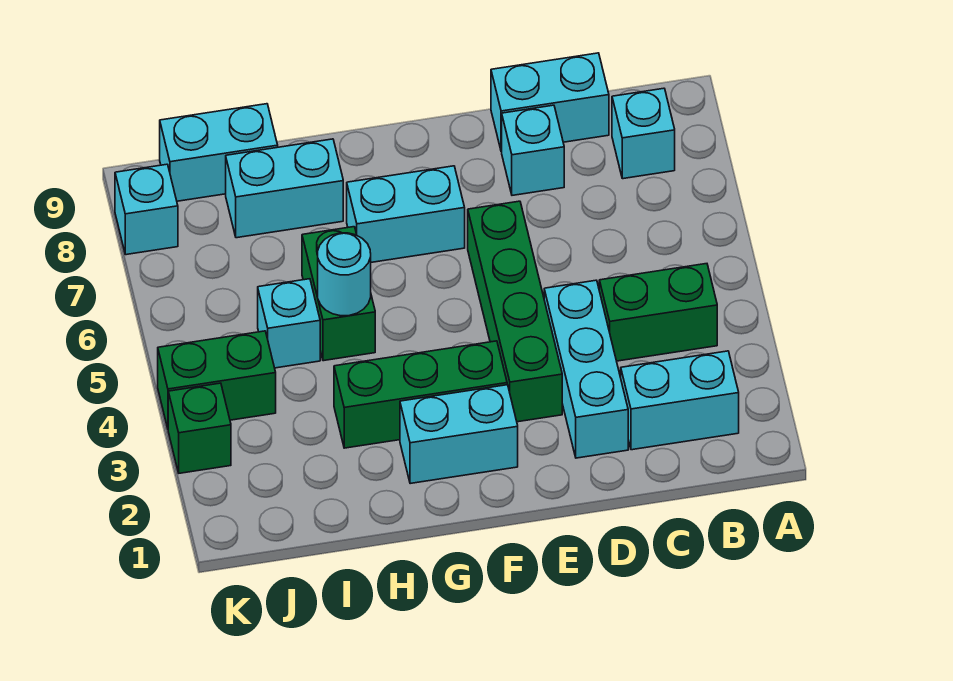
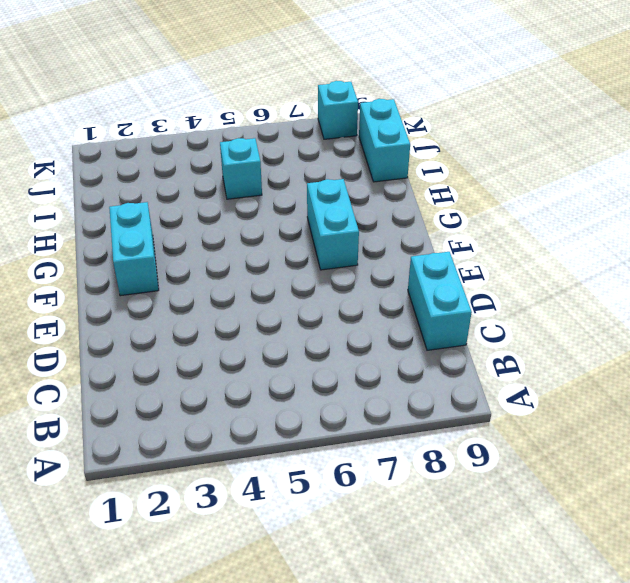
none -> cyan brick B2:C2 level 1
none -> green brick B4:C4 level 1
none -> cyan brick B8 level 1

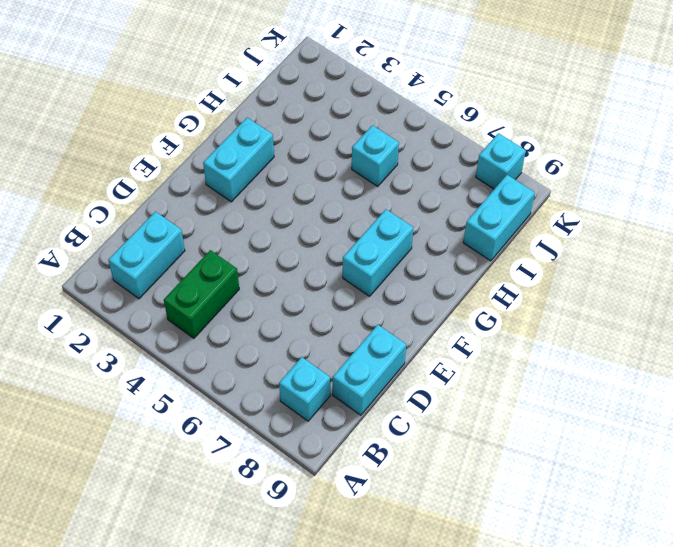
none -> cyan brick D2:D4 level 1
none -> cyan brick D8 level 1
none -> green brick E3:E6 level 1

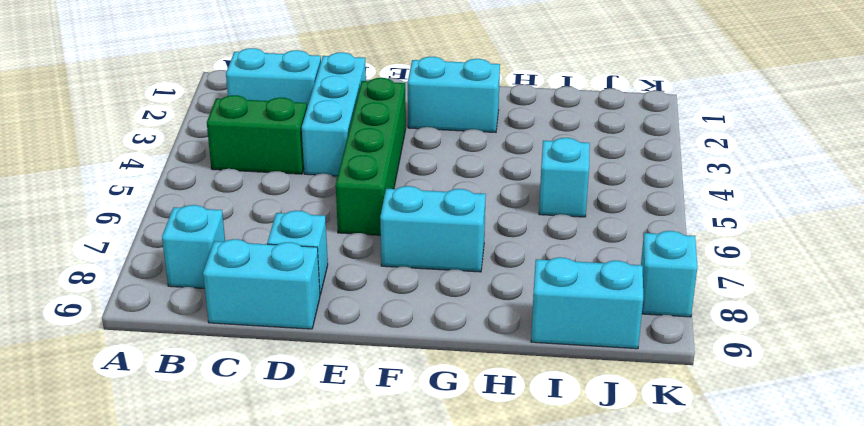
none -> green brick F3:H3 level 1
none -> green brick H5:H6 level 1
none -> cyan brick H8:I8 level 1

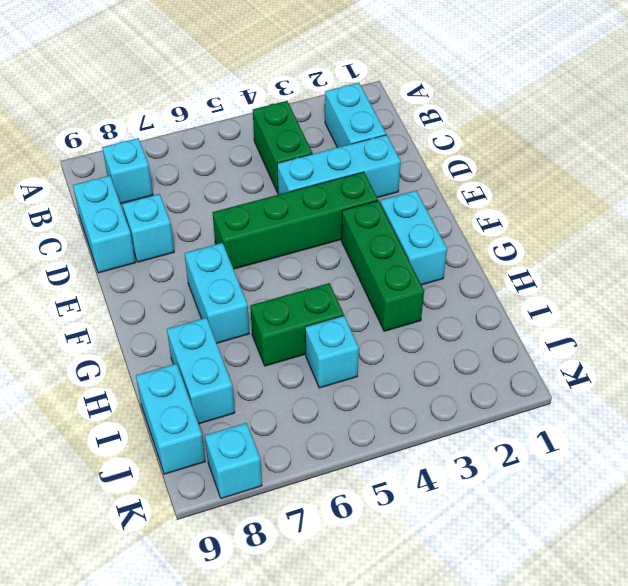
none -> green brick J4:K4 level 1
none -> green brick K3 level 1
none -> cyan round brick H5 level 2

